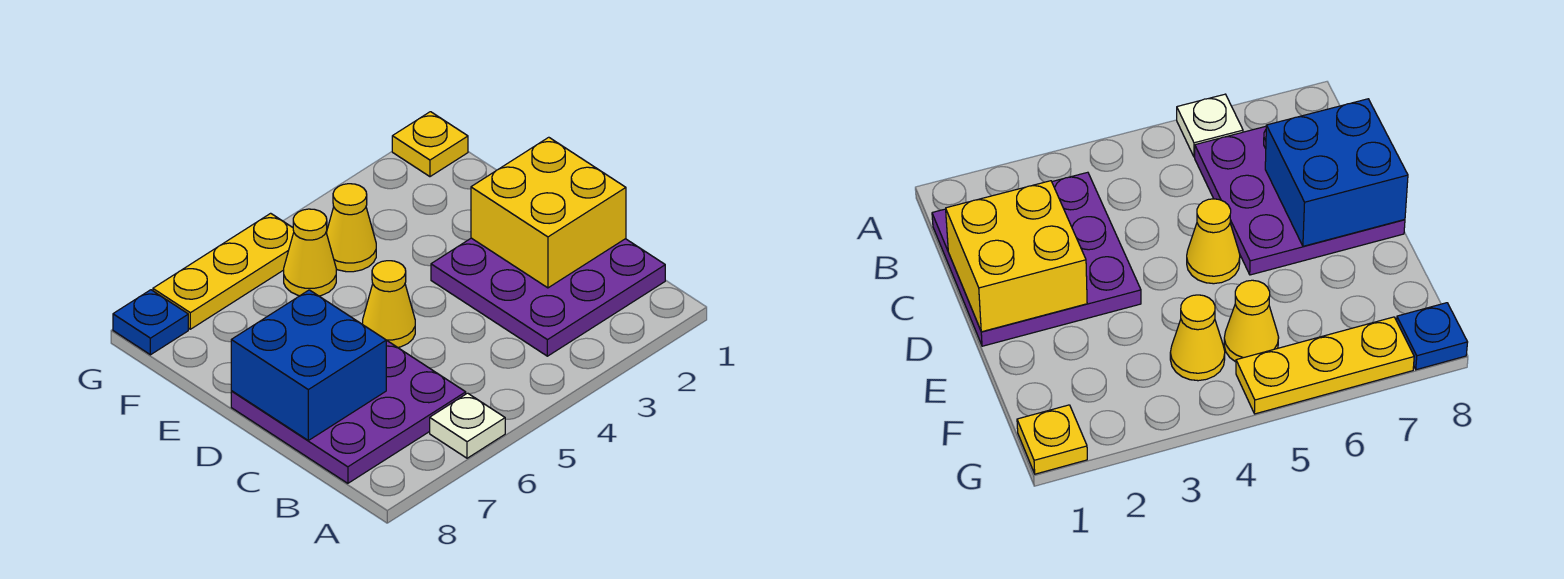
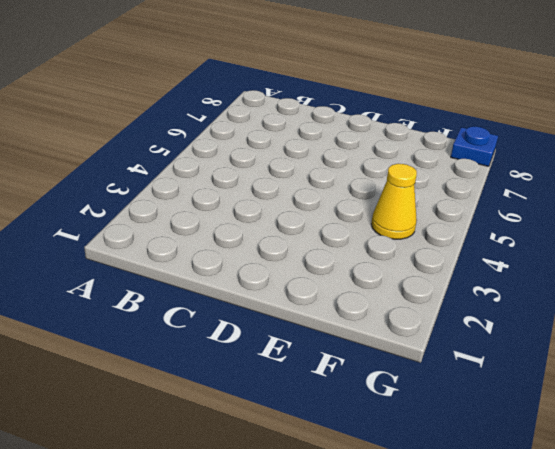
none -> white plate A6 level 1
none -> purple plate B1:D3 level 1

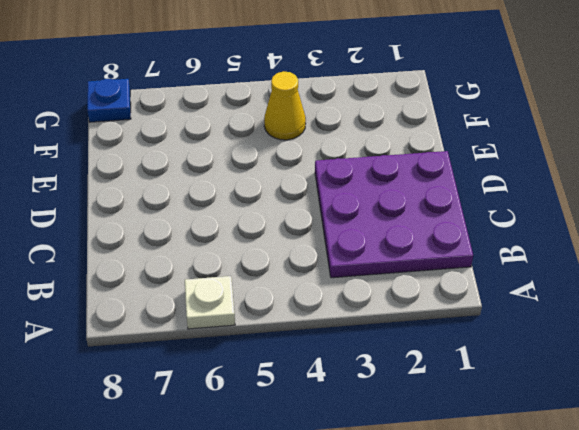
none -> purple plate B6:D8 level 1
none -> yellow cone D5 level 1

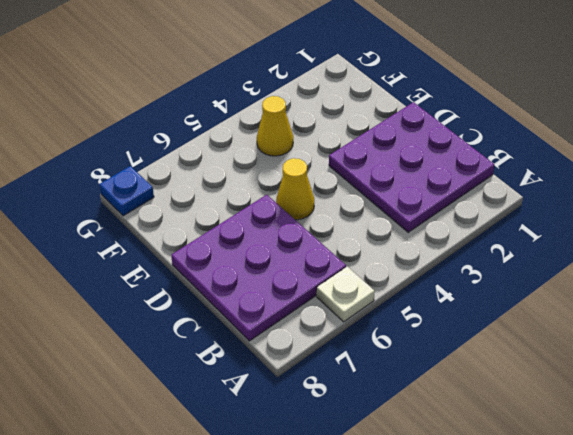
none -> yellow cone F5 level 1
none -> yellow plate G1 level 1

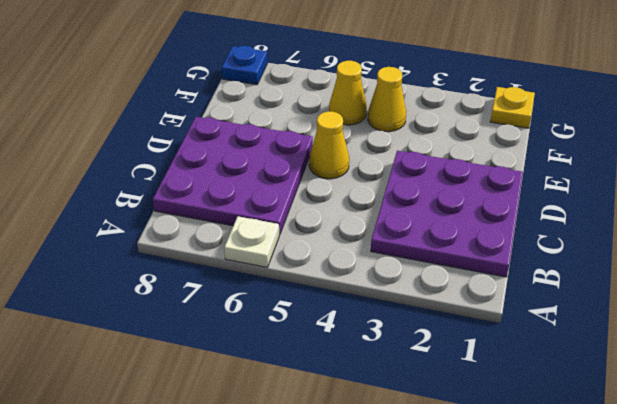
none -> yellow plate G5:G7 level 1
none -> yellow brick C1:D2 level 2

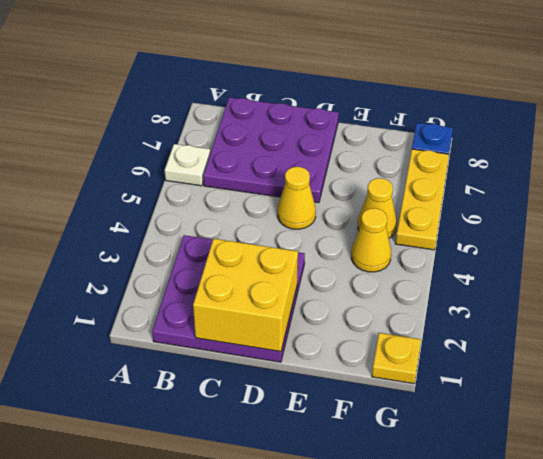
none -> blue brick C7:D8 level 2

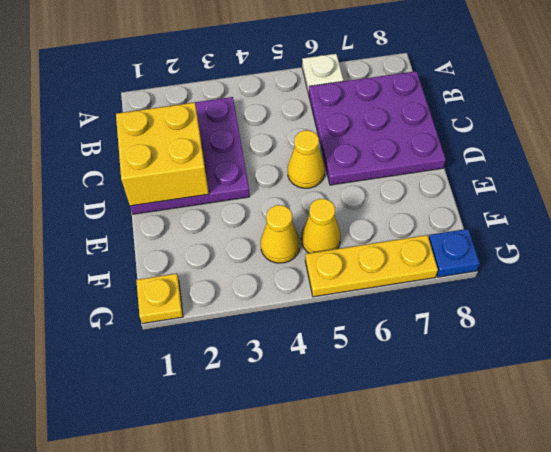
none -> blue brick C7:D8 level 2

